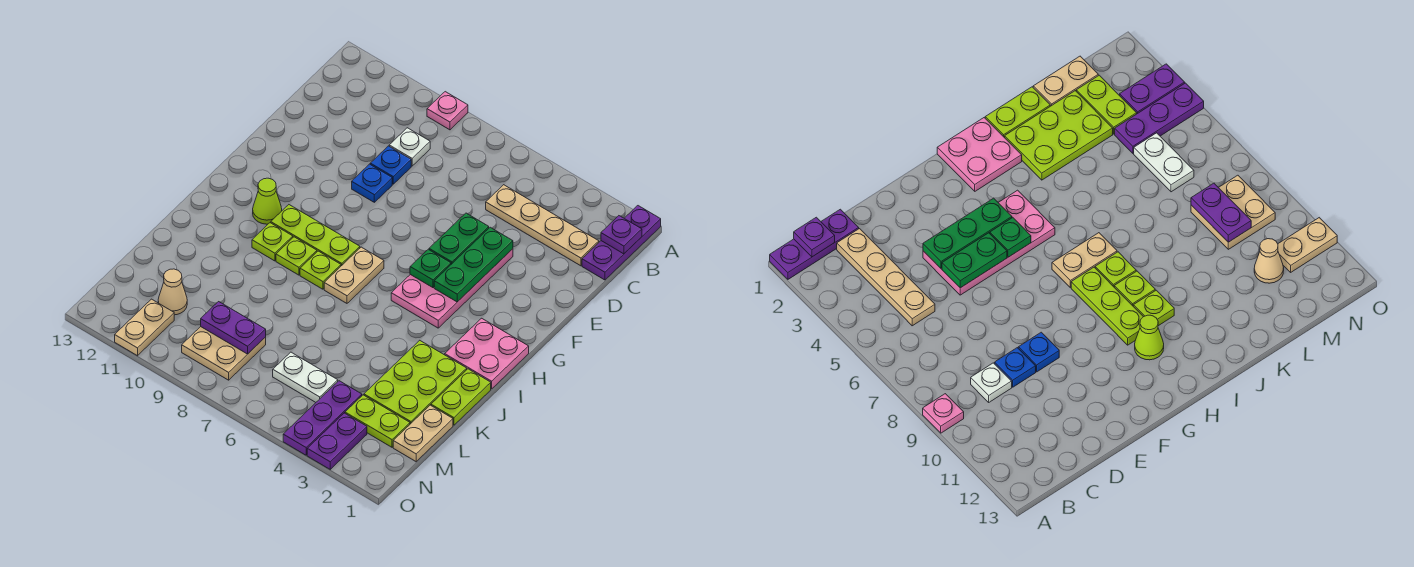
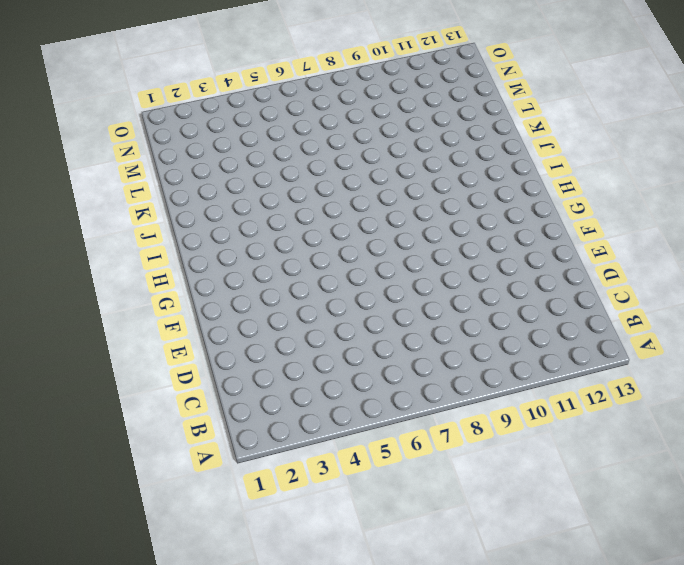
none -> purple plate A1:C1 level 1
none -> pink plate A9 level 1
none -> tan plate C2:C5 level 1

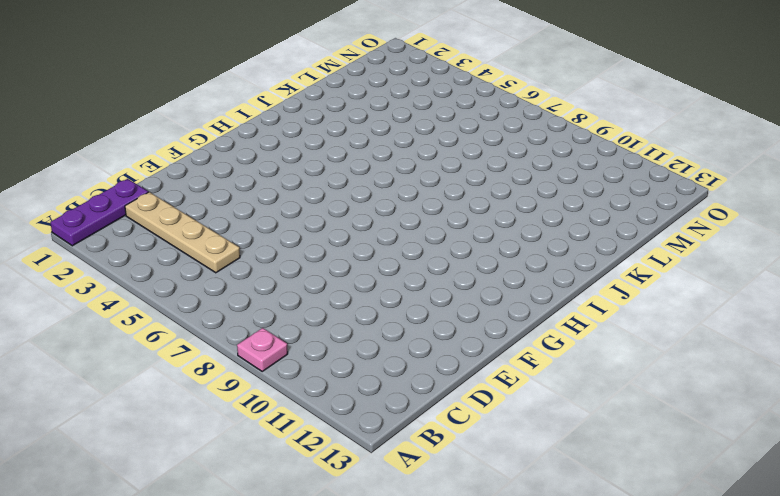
none -> white plate C9 level 1
none -> blue plate D9 level 1
none -> pink plate E4:H5 level 1

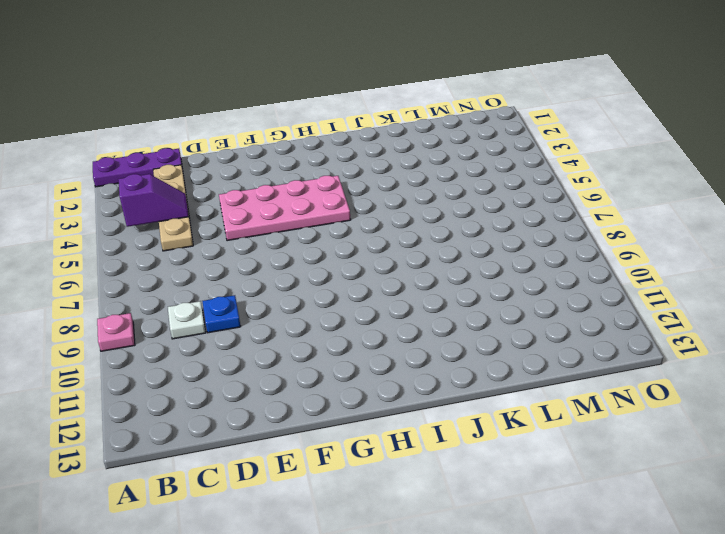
purple slope B4:C4 level 2 top B -> none
none -> blue plate E9 level 1
none -> pink plate H1:I2 level 1
none -> tan plate H7:I7 level 1

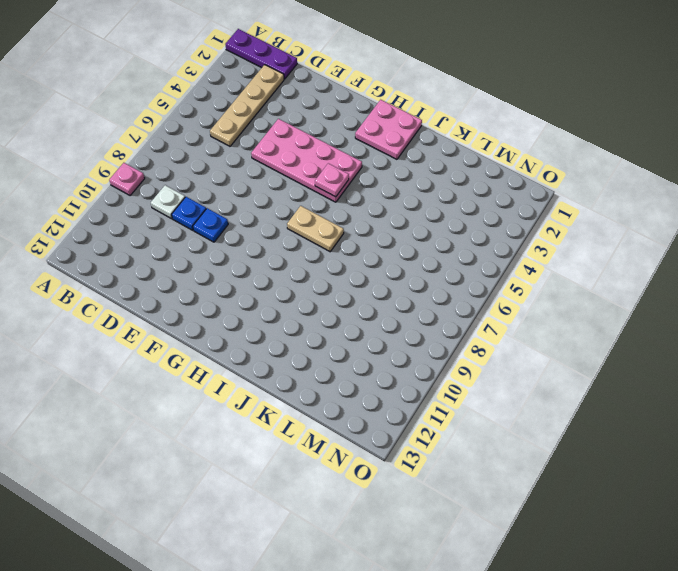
pink plate H5 level 2 -> none
none -> lime plate H8:H10 level 1
none -> lime cone H11 level 1
none -> lime plate I8 level 1

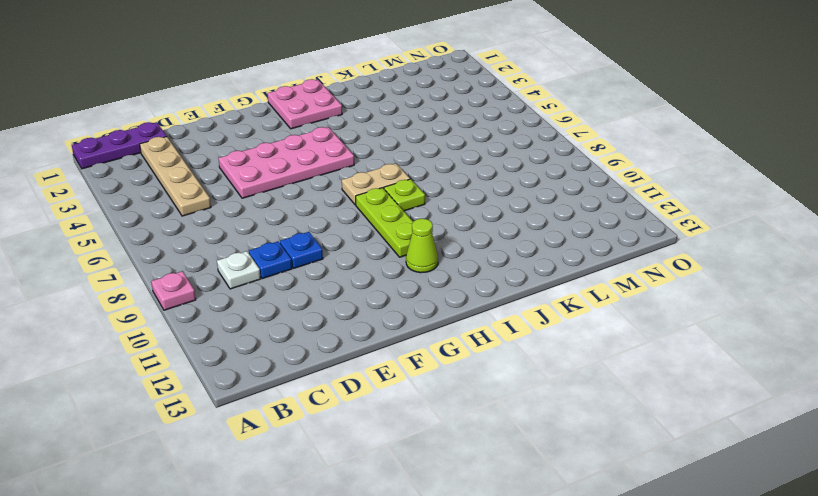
none -> lime plate I9 level 1
none -> lime plate I10 level 1
none -> lime plate J1:K1 level 1

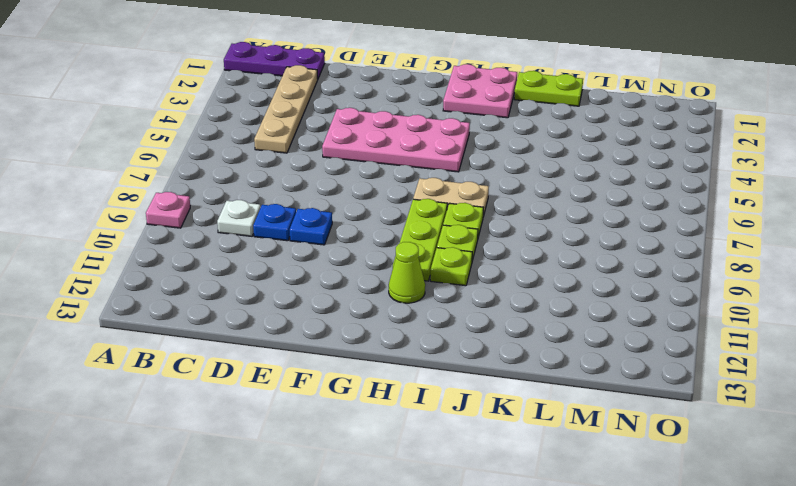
none -> lime plate J2:L3 level 1
none -> tan plate L1:M1 level 1
none -> lime plate M2:M3 level 1

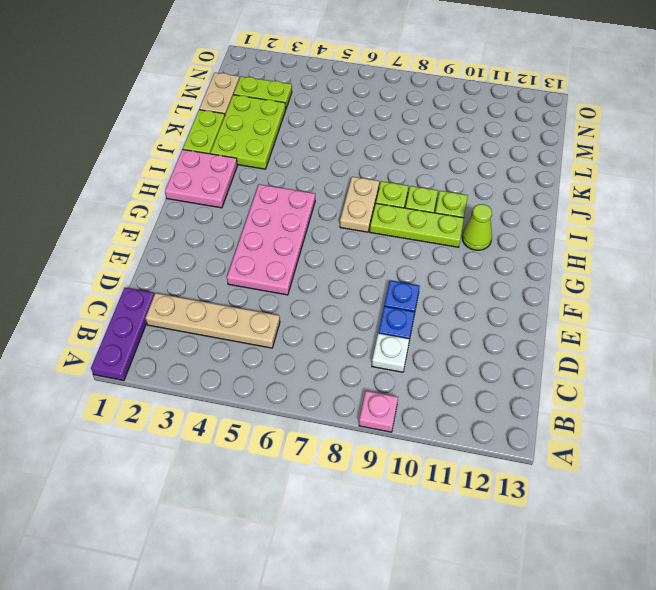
none -> purple plate M4:O4 level 1
none -> white plate M5:M6 level 1
none -> tan plate M8:N9 level 1

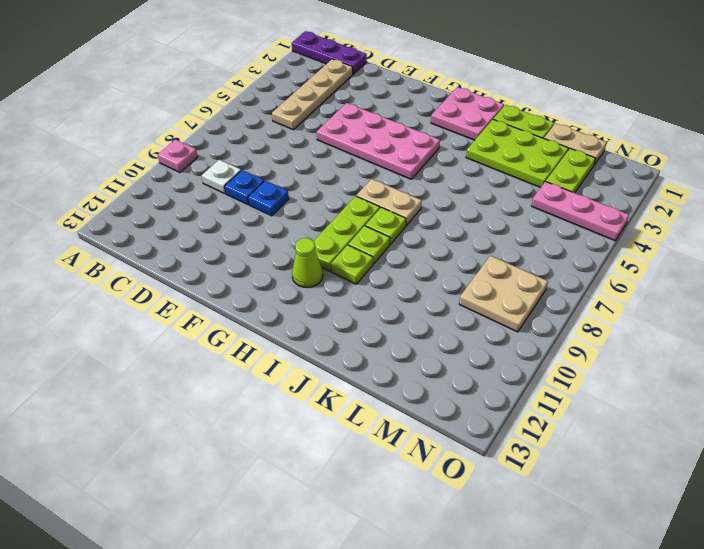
pink plate M4:O4 level 1 -> purple plate M4:O4 level 1
none -> white plate M5:M6 level 1
none -> tan cone M11 level 1
none -> purple plate N3:O3 level 1

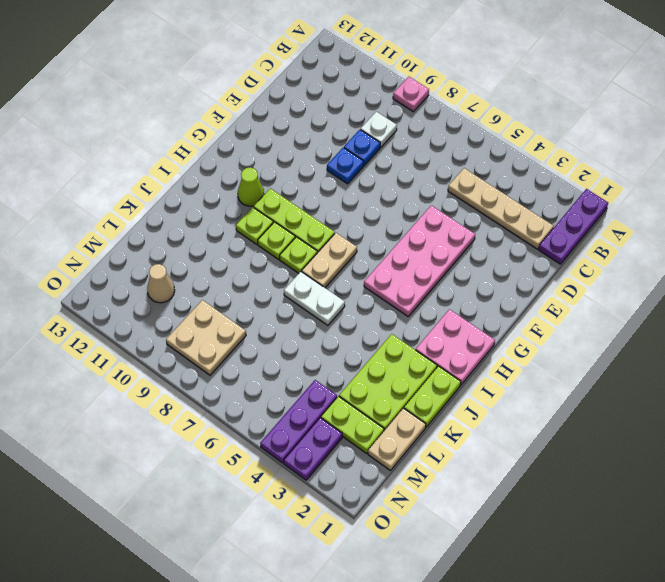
white plate J6:J7 level 1 -> white plate M5:M6 level 1
none -> tan plate N11:O11 level 1
none -> purple plate B1 level 2
none -> green plate E4:G4 level 2

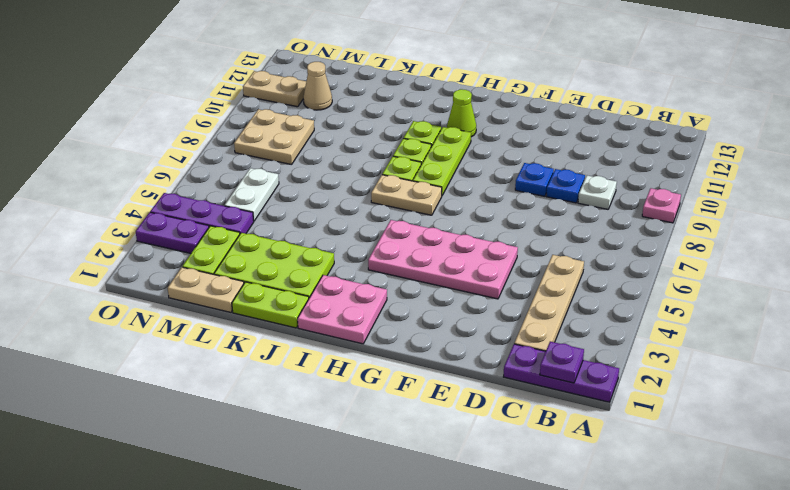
none -> green plate E4:G4 level 2
none -> green plate E5:F5 level 2
none -> green plate G5 level 2

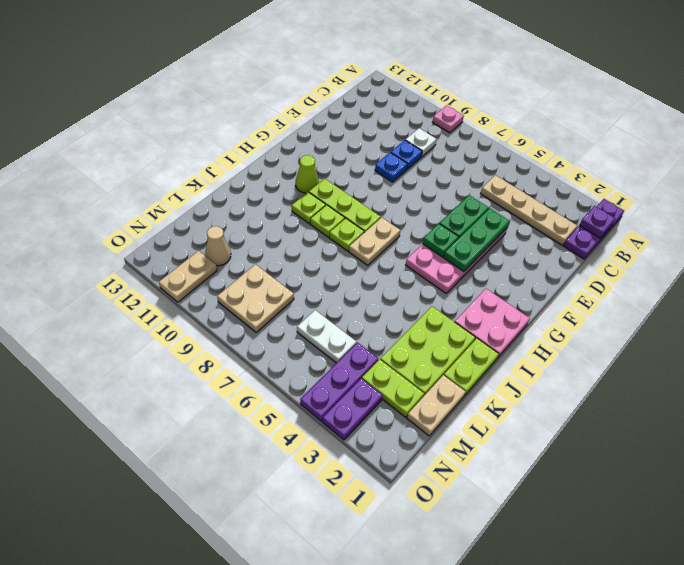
none -> purple plate M8:M9 level 2

